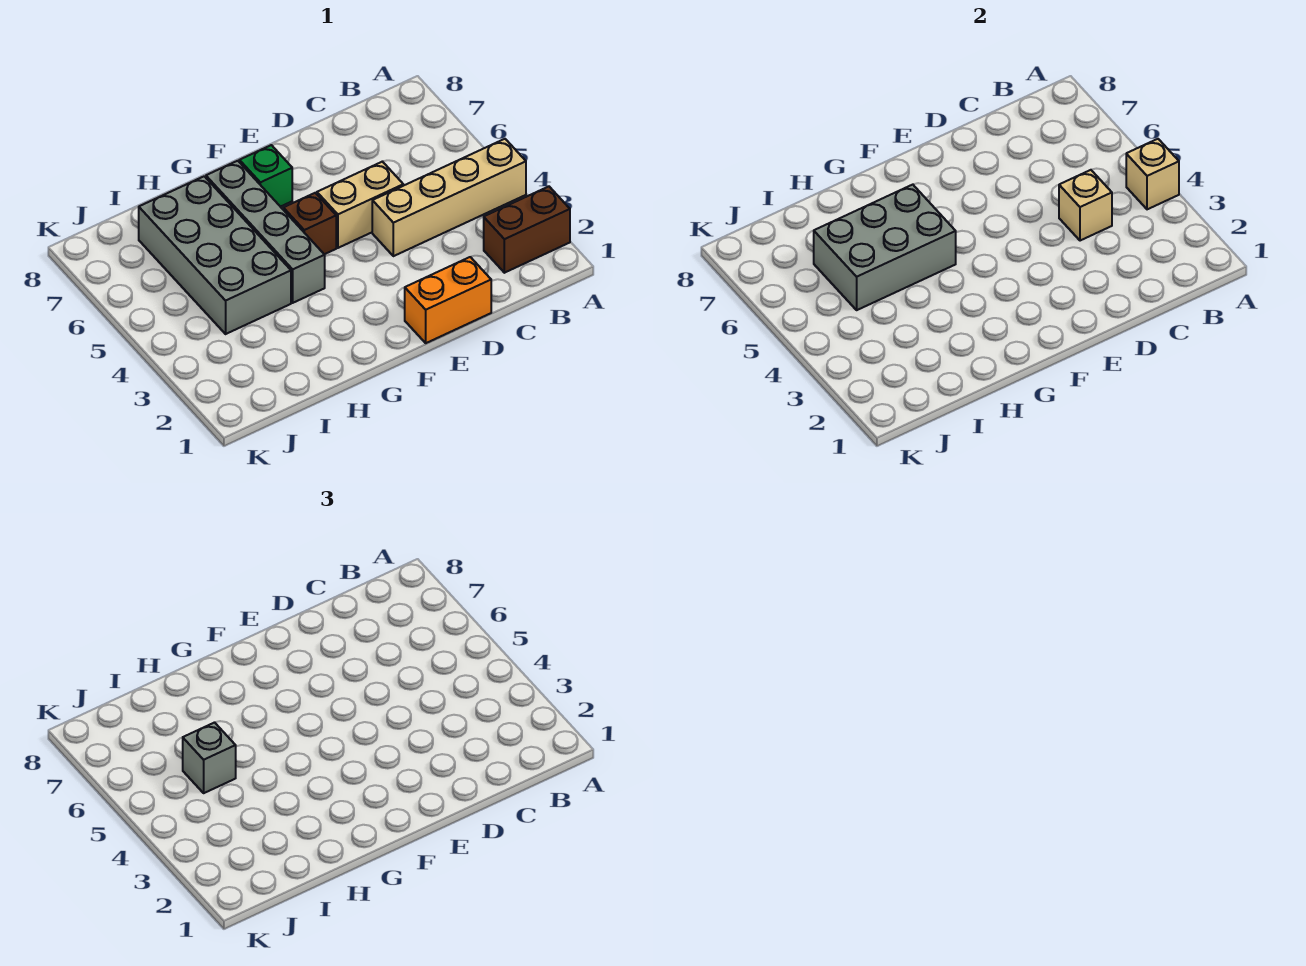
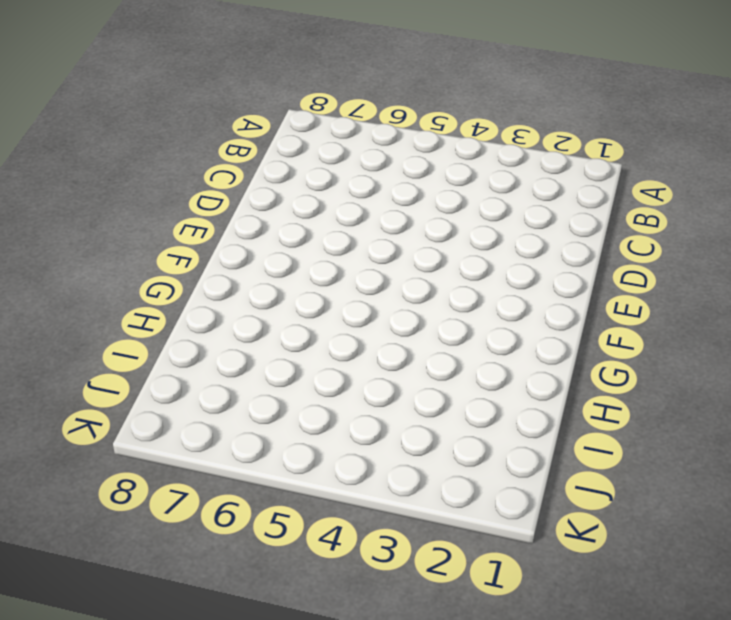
none -> brown brick A2:B2 level 1
none -> tan brick A4:D4 level 1
none -> orange brick D1:E1 level 1

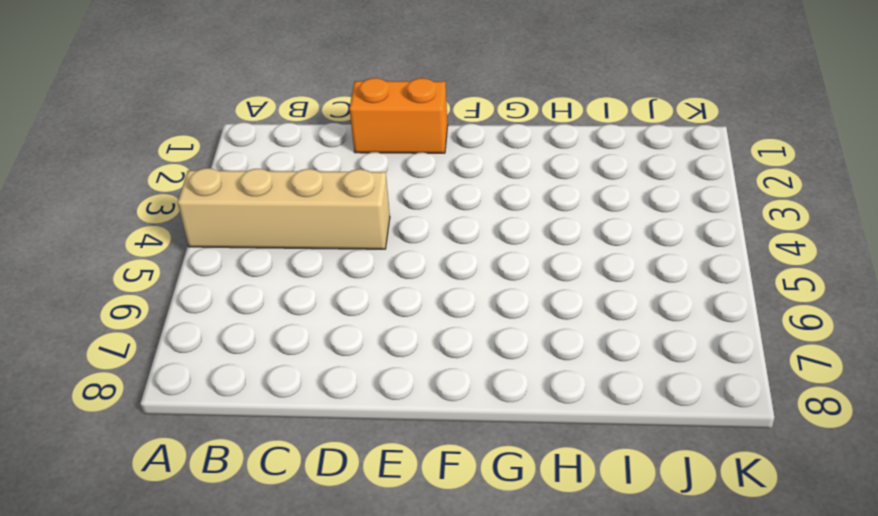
none -> brown brick A2:B2 level 1
none -> tan brick D5:E5 level 1
none -> brown brick F5 level 1

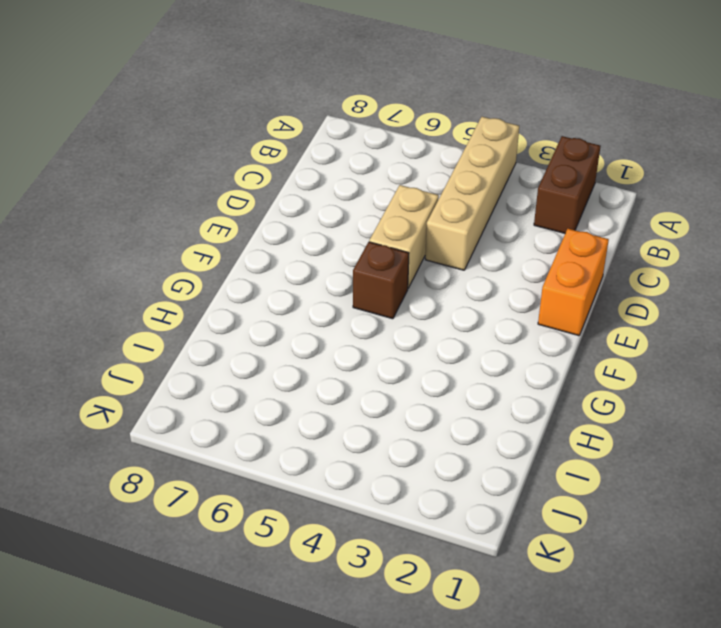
none -> green brick F7 level 1
none -> grey brick G4:G7 level 1
none -> grey brick H4:I7 level 1

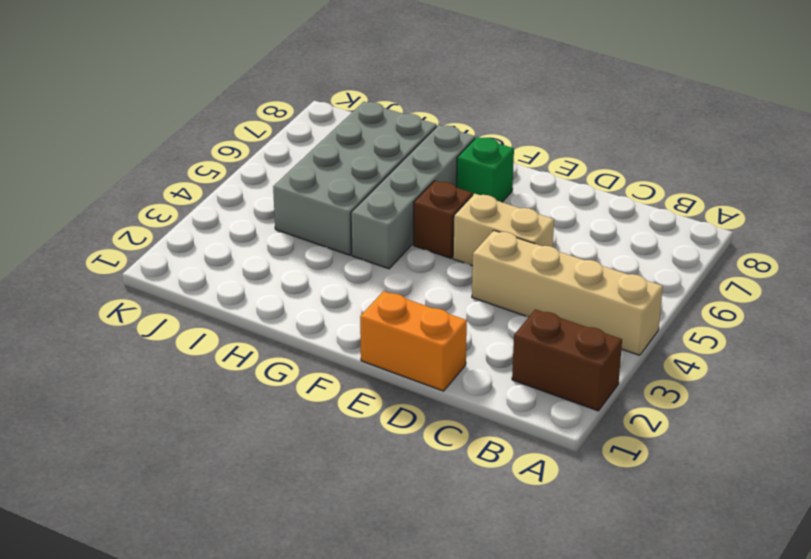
none -> tan brick A4 level 2
none -> tan brick C4 level 2
none -> grey brick G5:I6 level 2

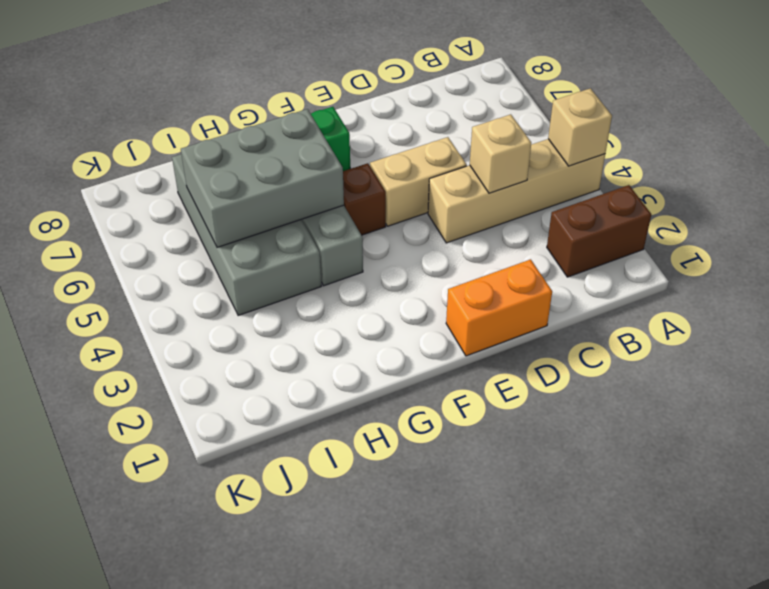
none -> grey brick I5 level 3

